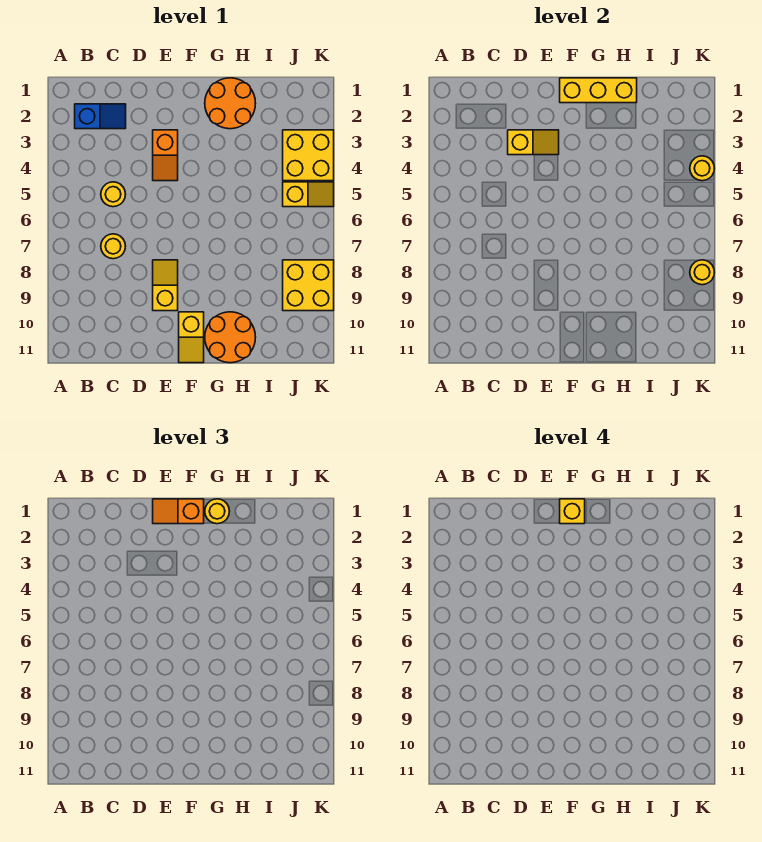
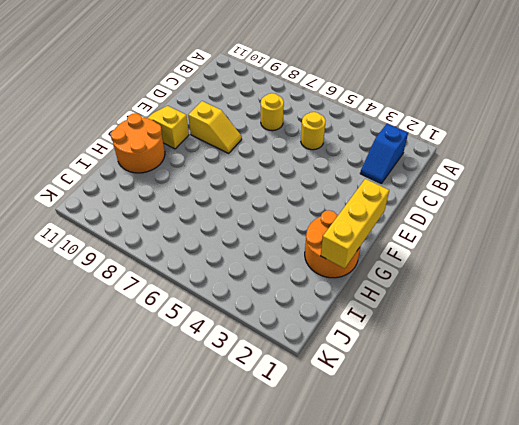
none -> orange slope E3:E4 level 1 top 3
none -> yellow brick J3:K4 level 1
none -> yellow slope J5:K5 level 1 top J

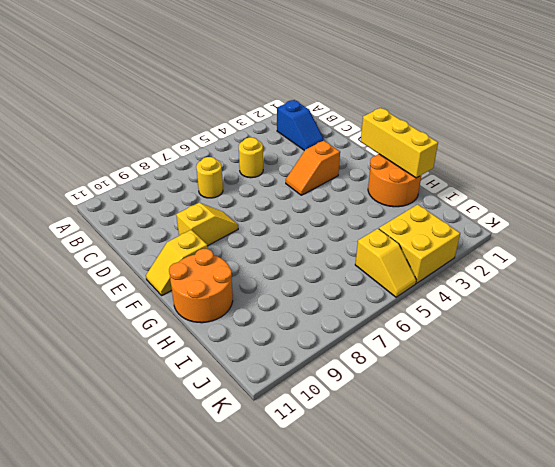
none -> yellow brick J8:K9 level 1
none -> yellow slope D3:E3 level 2 top D
none -> yellow round brick K4 level 2

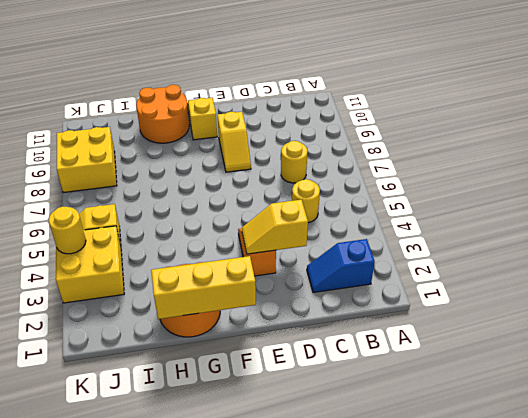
none -> yellow round brick K8 level 2
none -> orange slope E1:F1 level 3 top F
none -> yellow round brick G1 level 3

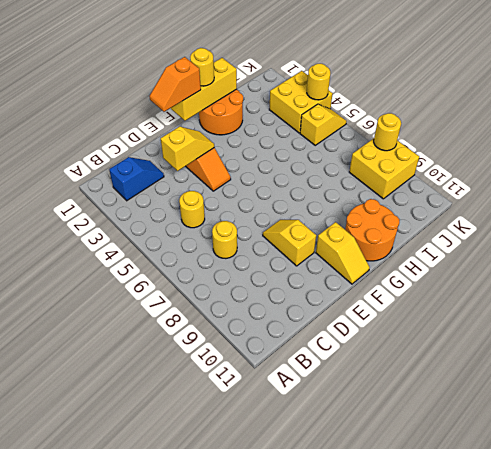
none -> yellow brick F1 level 4

